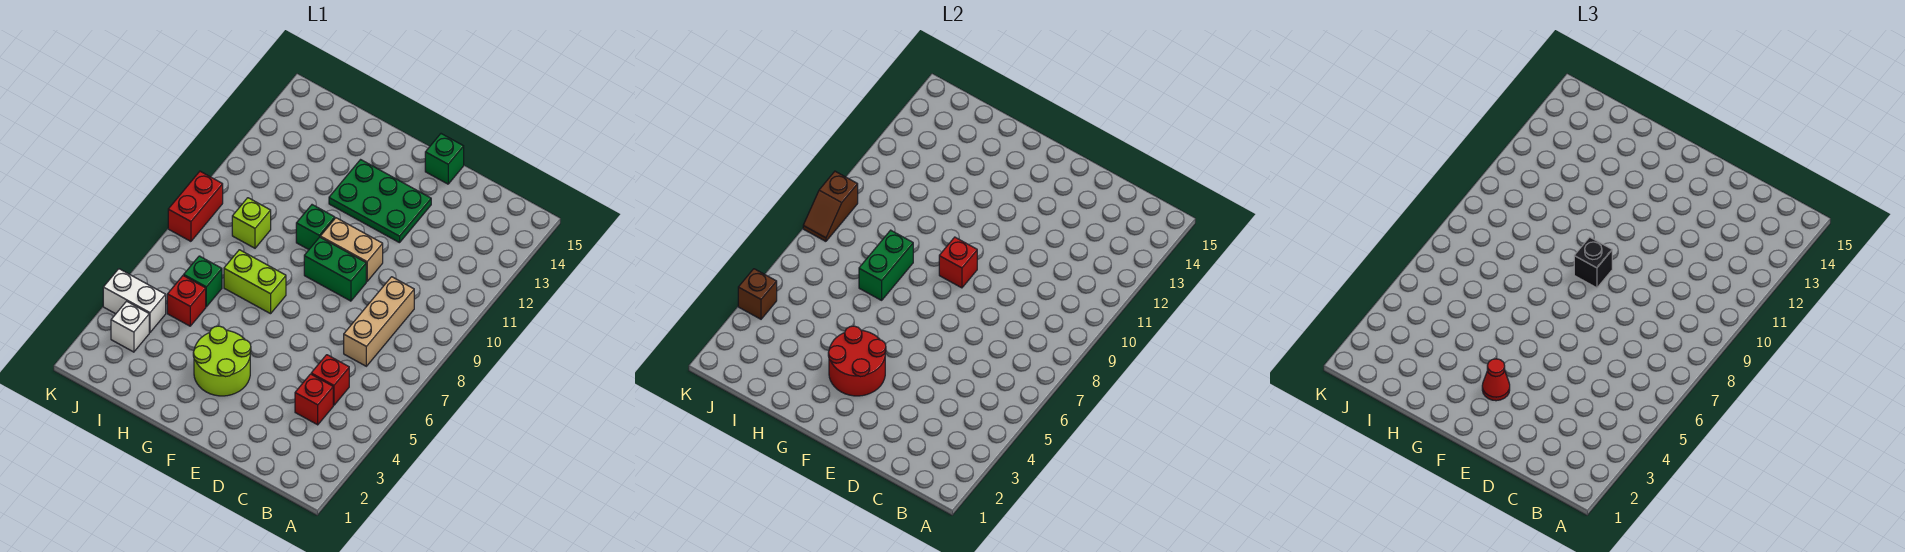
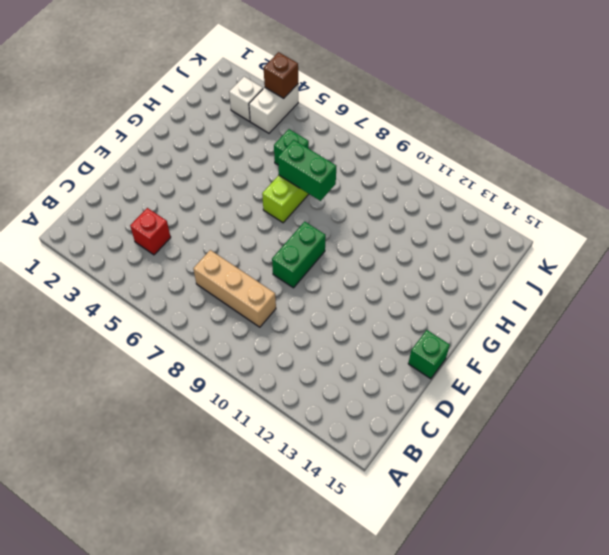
none -> red brick C5 level 1
none -> tan brick E10:F10 level 1
none -> green plate E12:G13 level 1

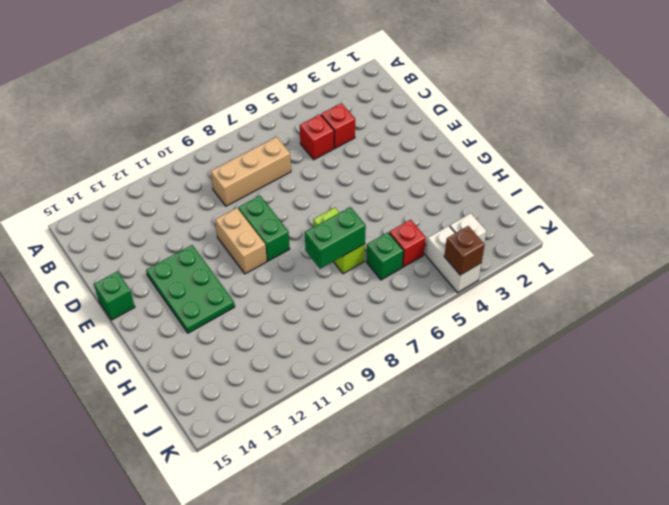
none -> lime round brick F3:G4 level 1
none -> green brick G10 level 1
none -> lime brick I9 level 1

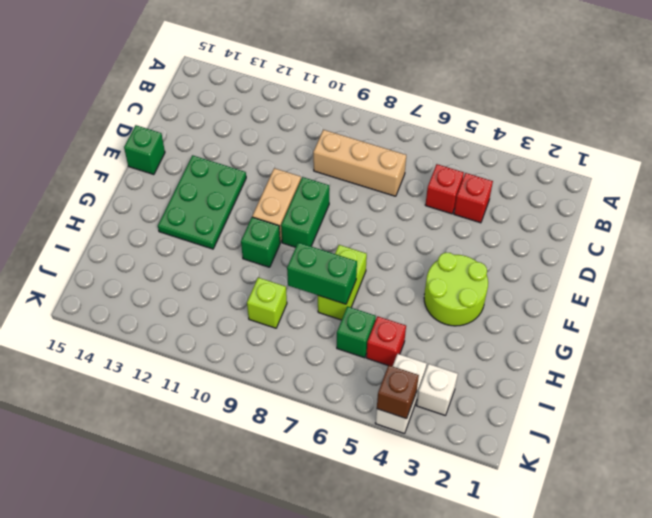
none -> red brick K8:K9 level 1
none -> red round brick F3:G4 level 2
none -> red brick F9 level 2

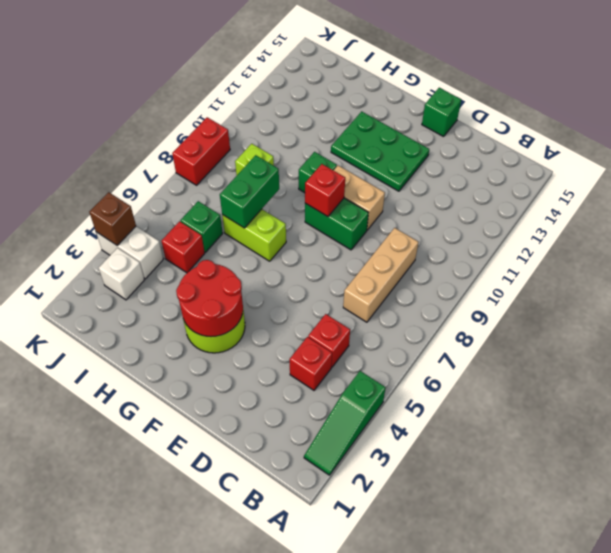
green slope A2:A4 level 1 top 4 -> none
none -> brown slope K8:K9 level 2 top 9
none -> red cone F3 level 3
none -> black brick F9 level 3

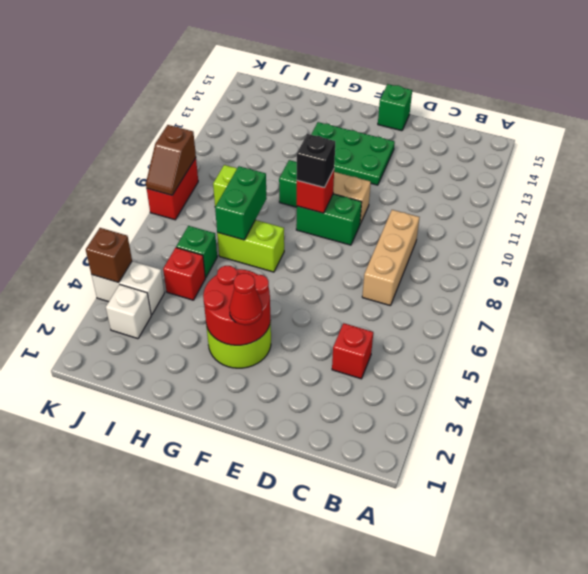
none -> red brick C5 level 1

